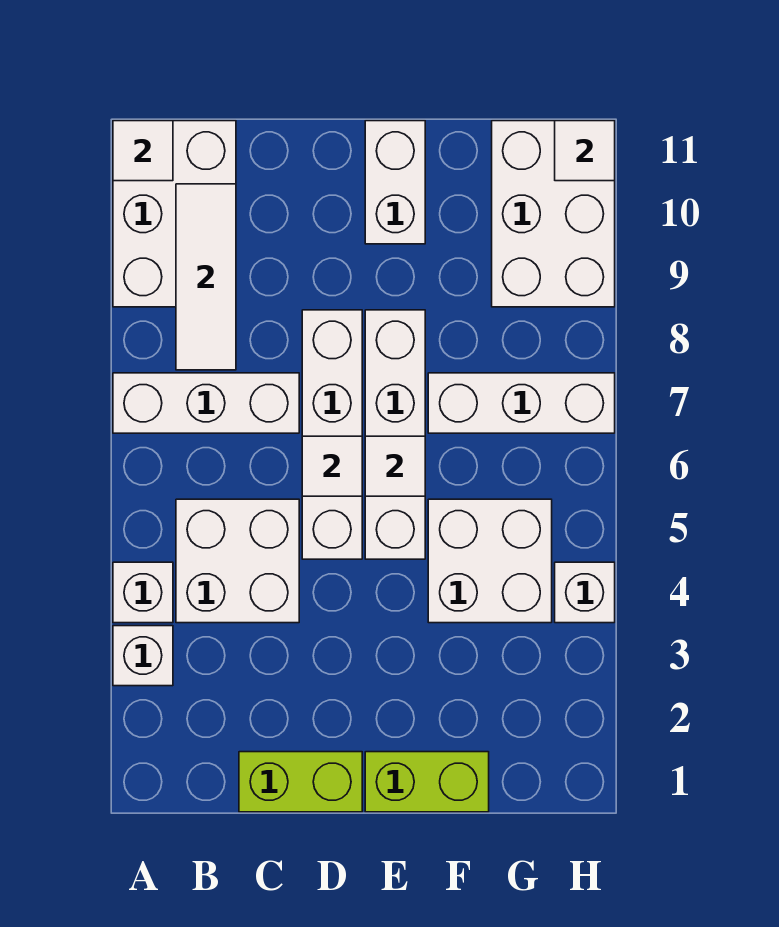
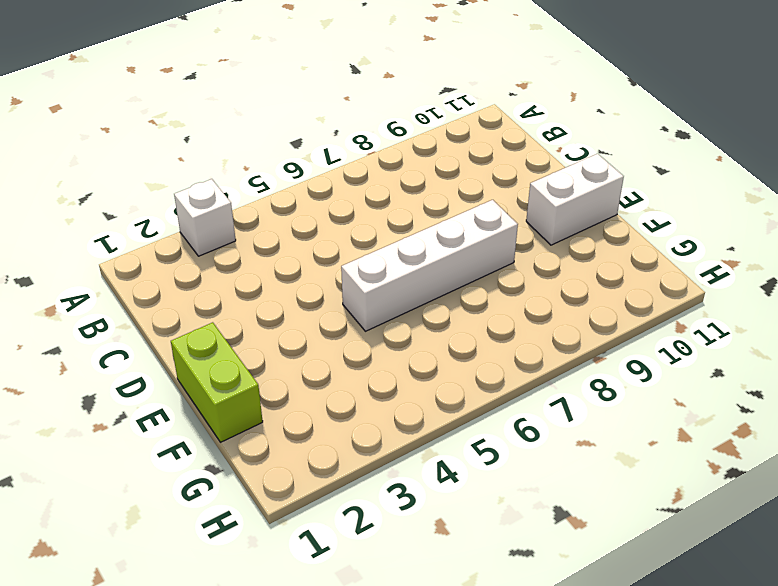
none -> white brick A4 level 1
none -> white brick A7:C7 level 1
none -> white brick A9:B11 level 1

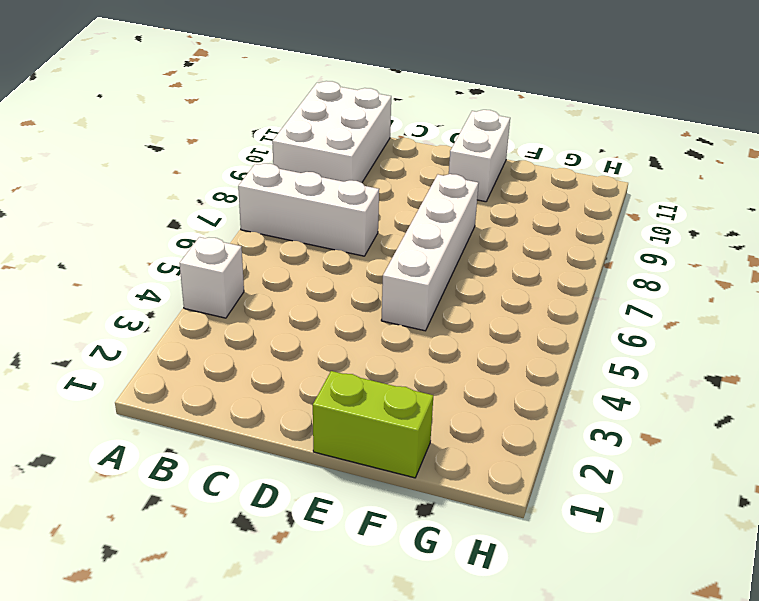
none -> white brick A3 level 1
none -> white brick B4:C5 level 1
none -> lime brick C1:D1 level 1

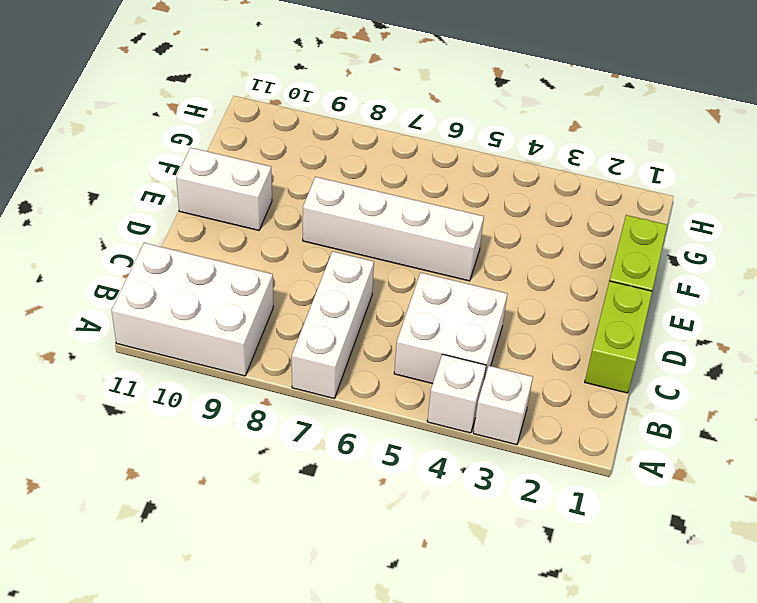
none -> white brick D5:D8 level 1
none -> white brick F4:G5 level 1
none -> white brick F7:H7 level 1

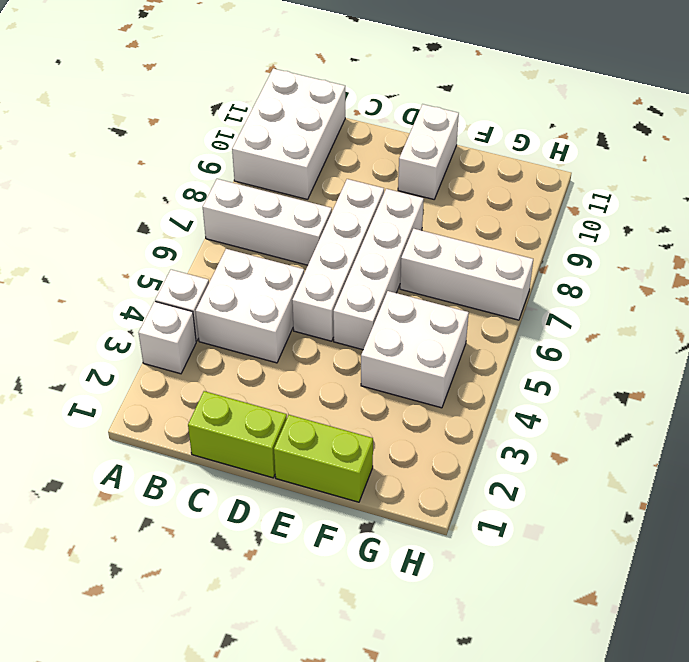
none -> white brick G9:H11 level 1
none -> white brick H4 level 1
none -> white tile A11 level 2

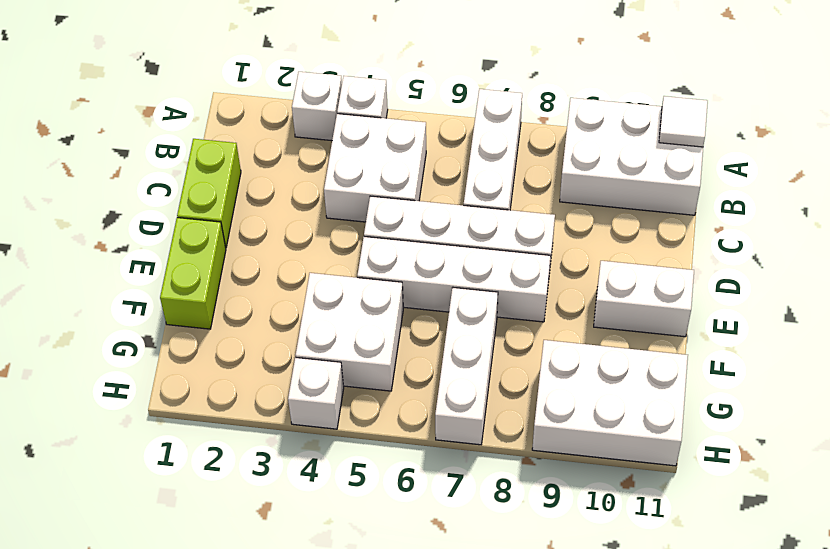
none -> white tile B8:B10 level 2
none -> white tile D6 level 2
none -> white tile E6 level 2

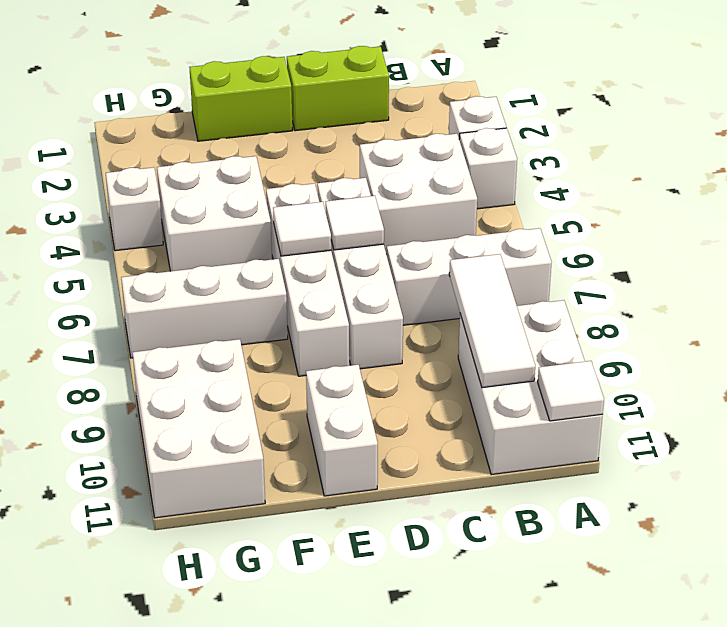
none -> white tile H11 level 2

